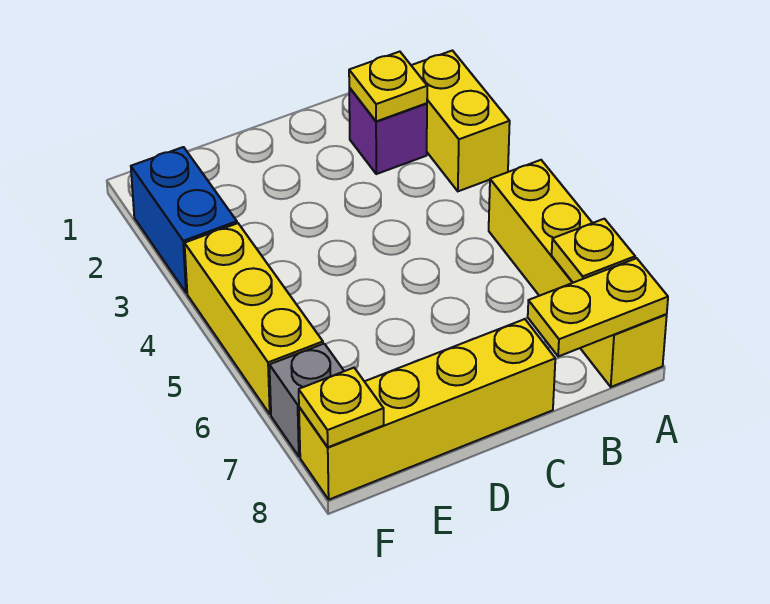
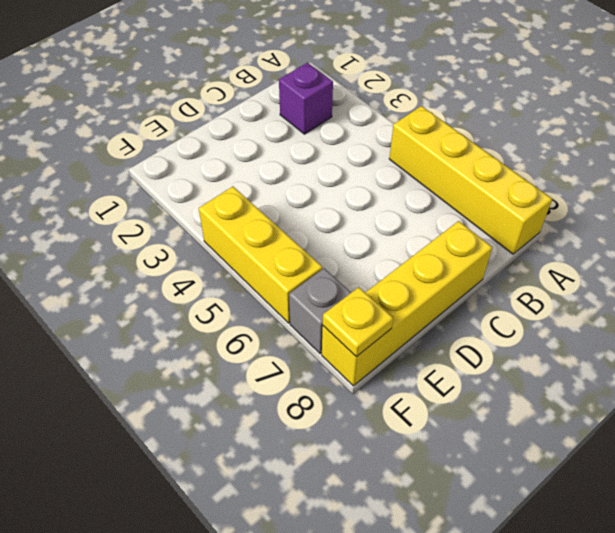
none -> yellow brick A2:A3 level 1
none -> blue brick F2:F3 level 1

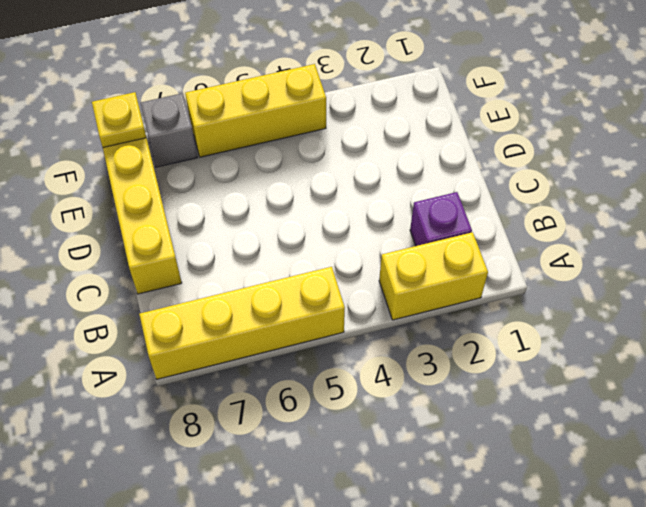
none -> blue brick F2:F3 level 1
none -> yellow plate A7 level 2

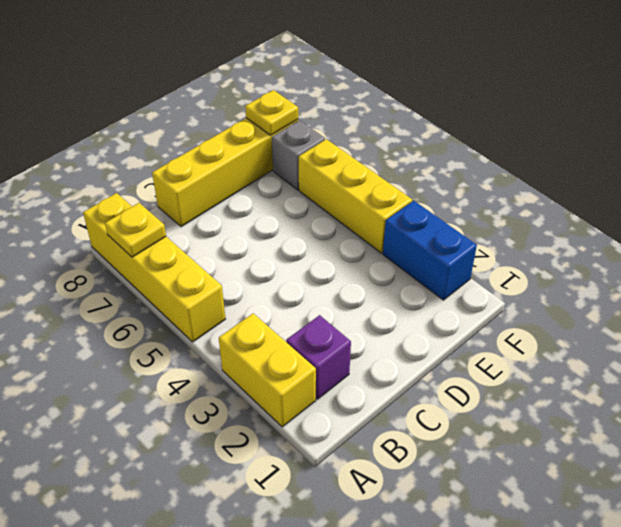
none -> yellow plate A8:B8 level 2
none -> yellow plate B2 level 2

